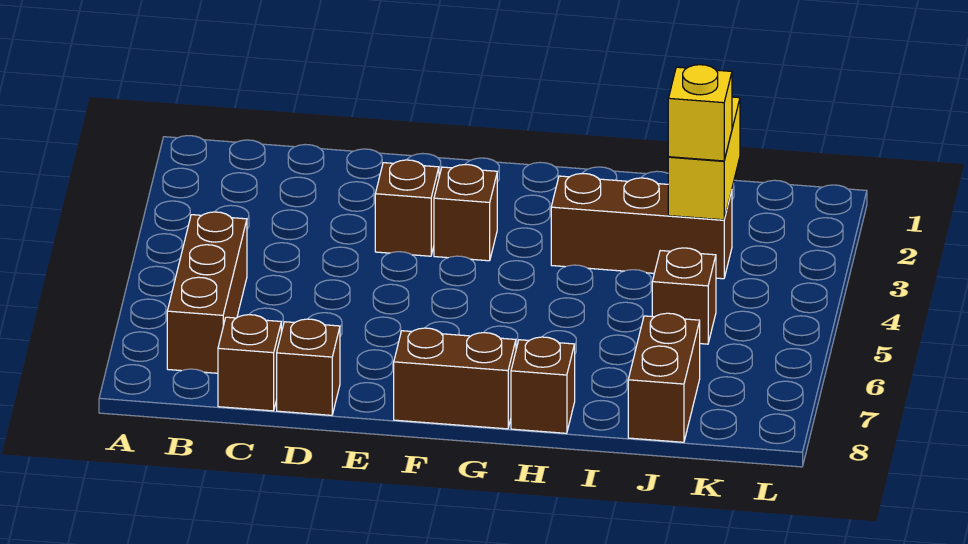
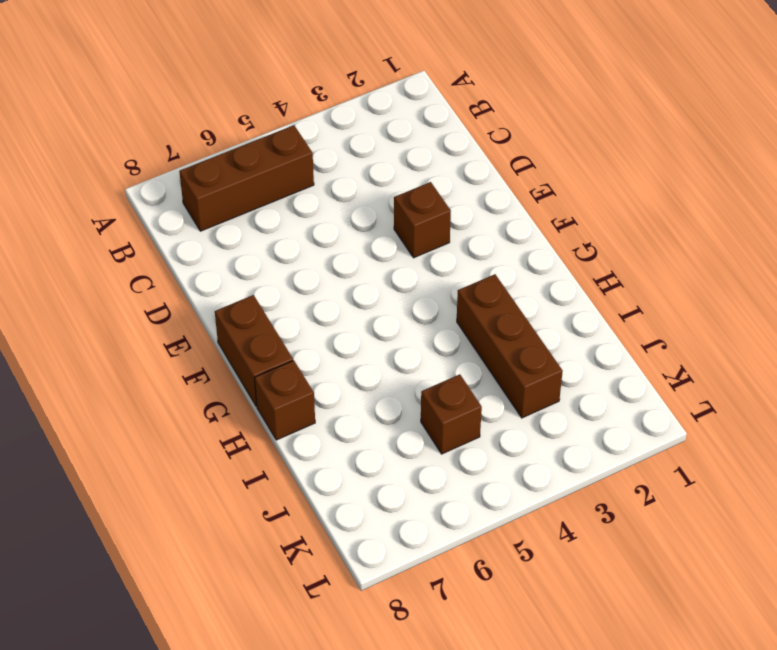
none -> brown brick C8 level 1
none -> brown brick D8 level 1
none -> brown brick F3 level 1

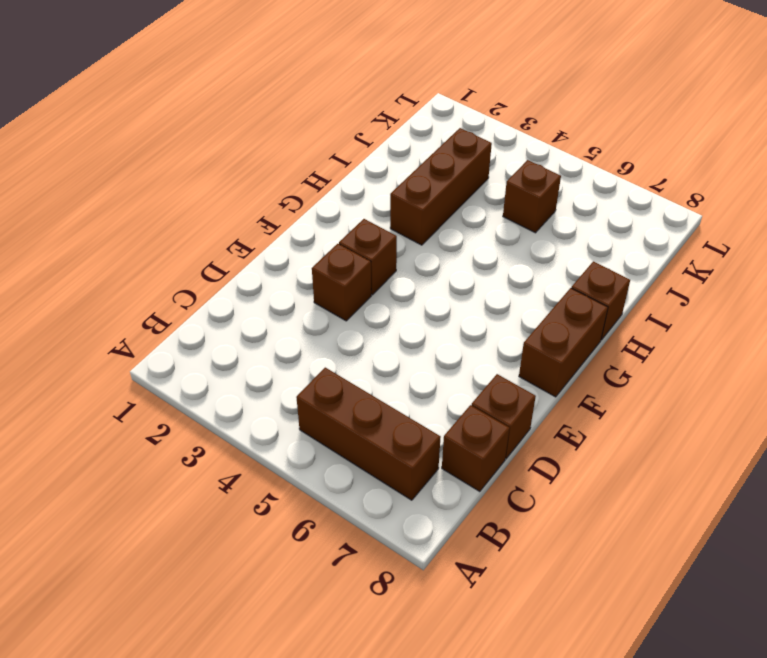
none -> brown brick J7:J8 level 1
none -> yellow brick J2:J3 level 2
none -> yellow brick J3 level 3

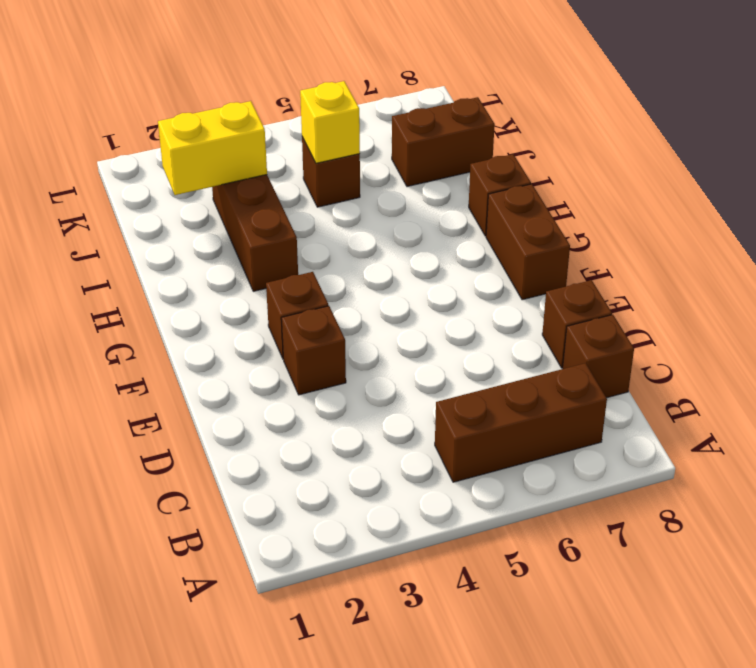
yellow brick J5 level 2 -> yellow brick J3 level 3

